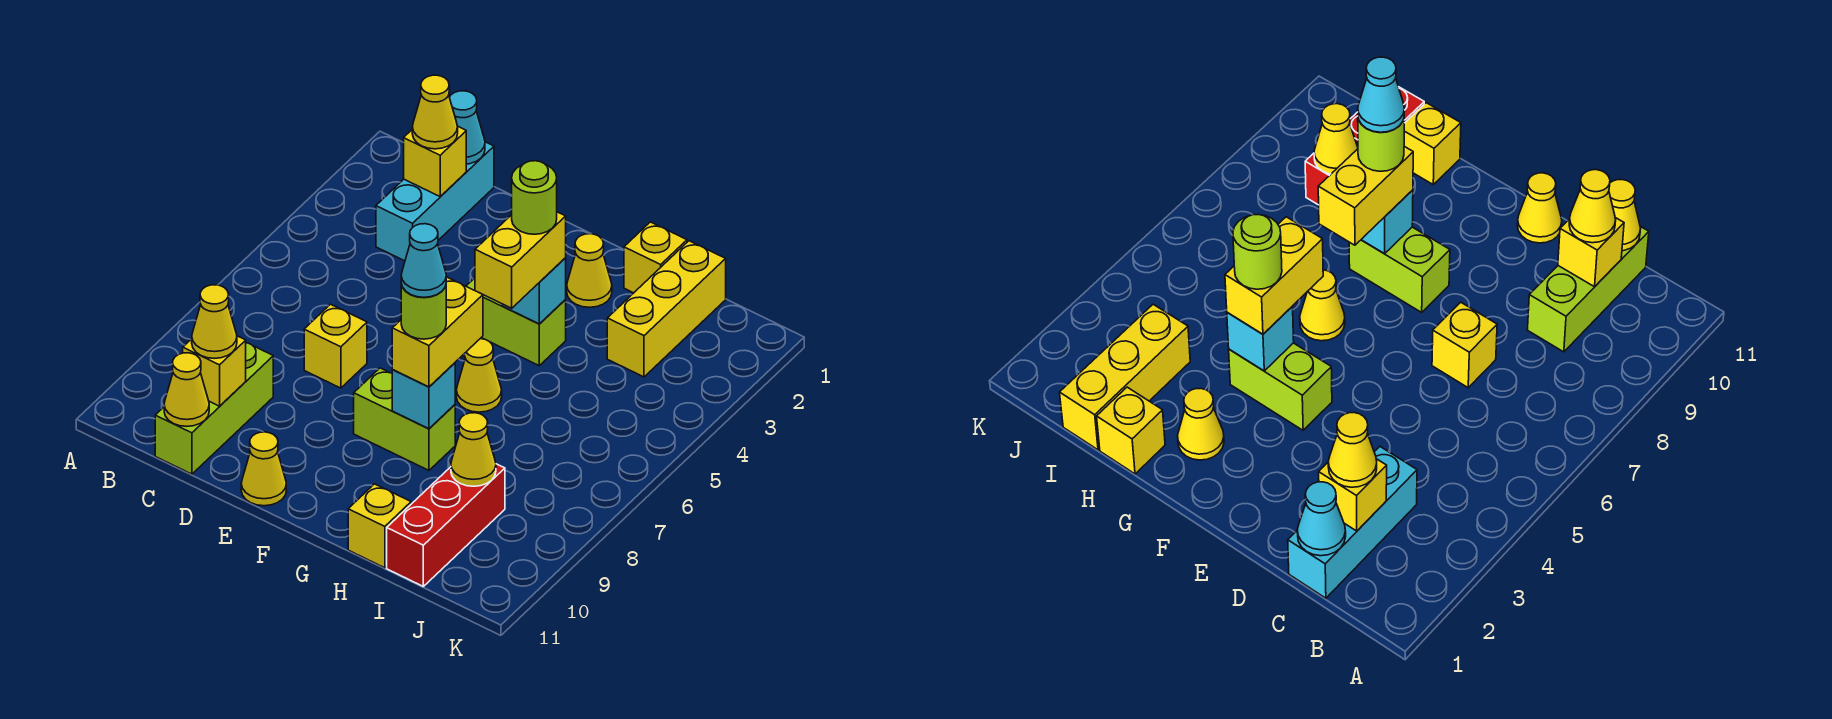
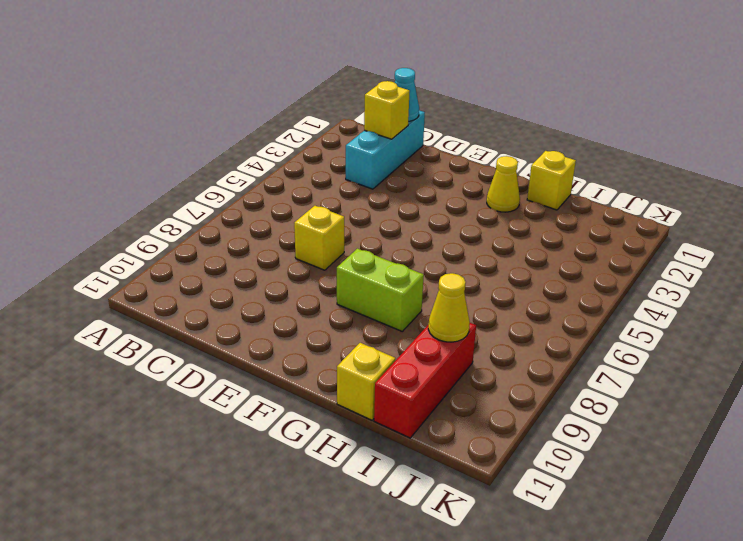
none -> lime brick C9:C11 level 1
none -> yellow cone E11 level 1
none -> lime brick F4:G4 level 1

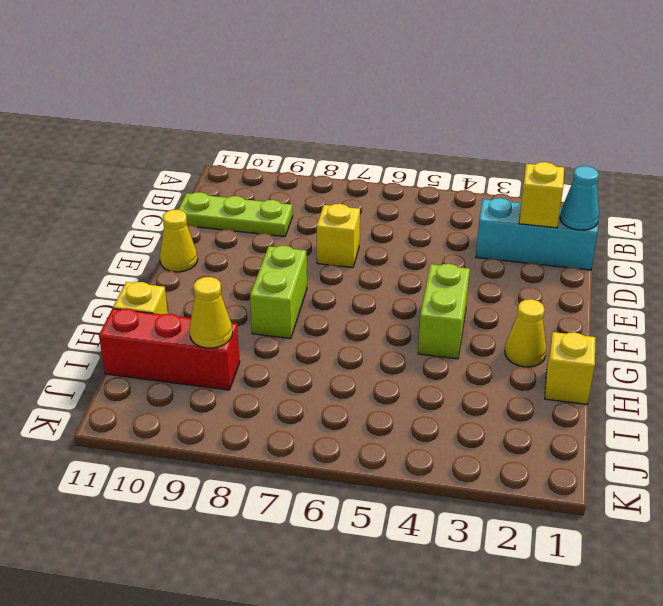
lime plate C9:C11 level 1 -> lime brick C9:C11 level 1
none -> yellow cone G6 level 1
none -> yellow brick I1:I3 level 1
none -> yellow brick C10 level 2

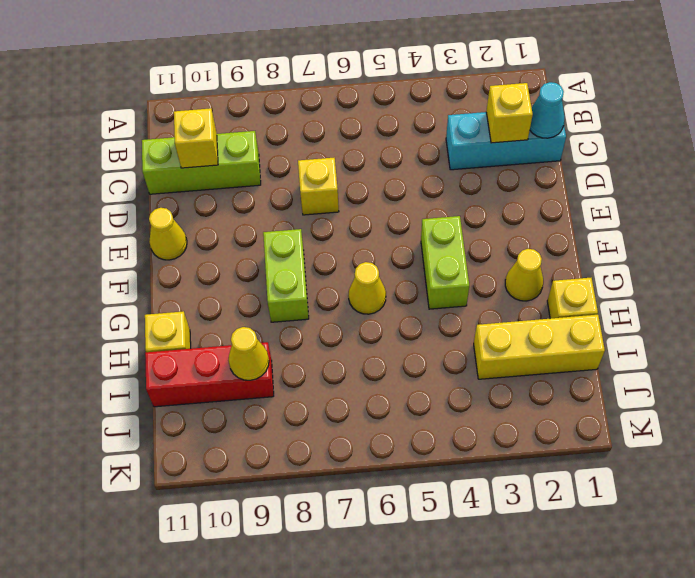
none -> yellow cone C11 level 2
none -> cyan brick G4 level 2
none -> cyan brick G8 level 2

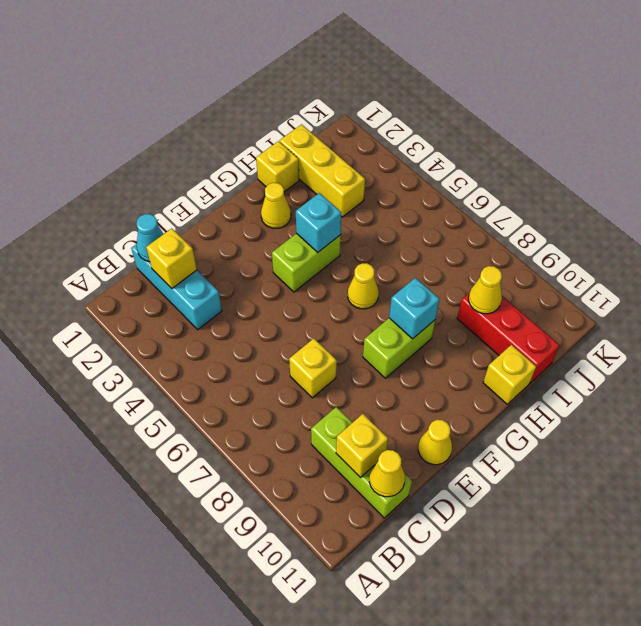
none -> yellow cone C2 level 3
none -> yellow cone C10 level 3
none -> yellow brick G4:G5 level 3

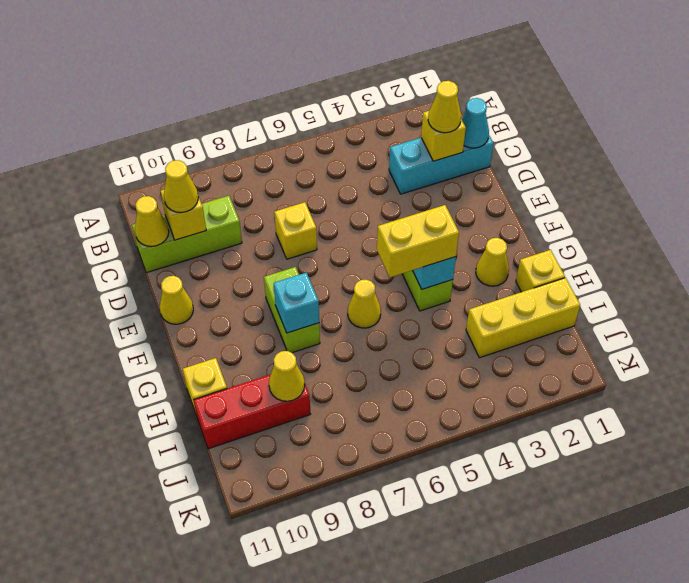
none -> yellow brick G7:G8 level 3
none -> lime round brick G4 level 4
none -> lime round brick G8 level 4

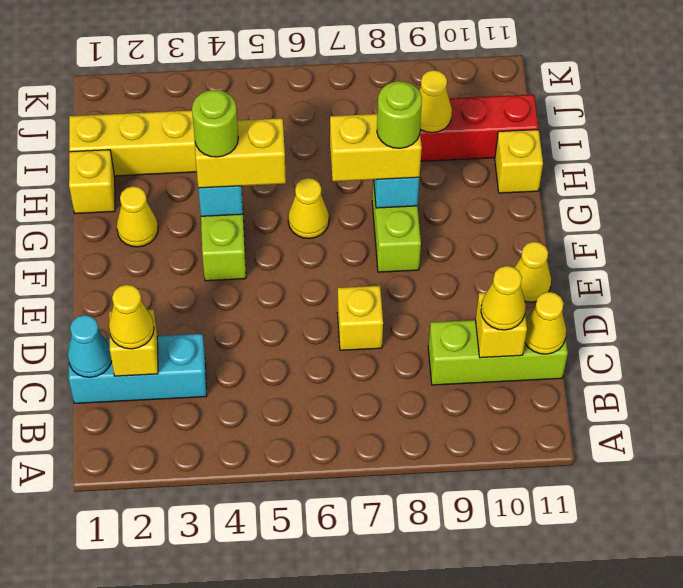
none -> cyan cone G8 level 5

